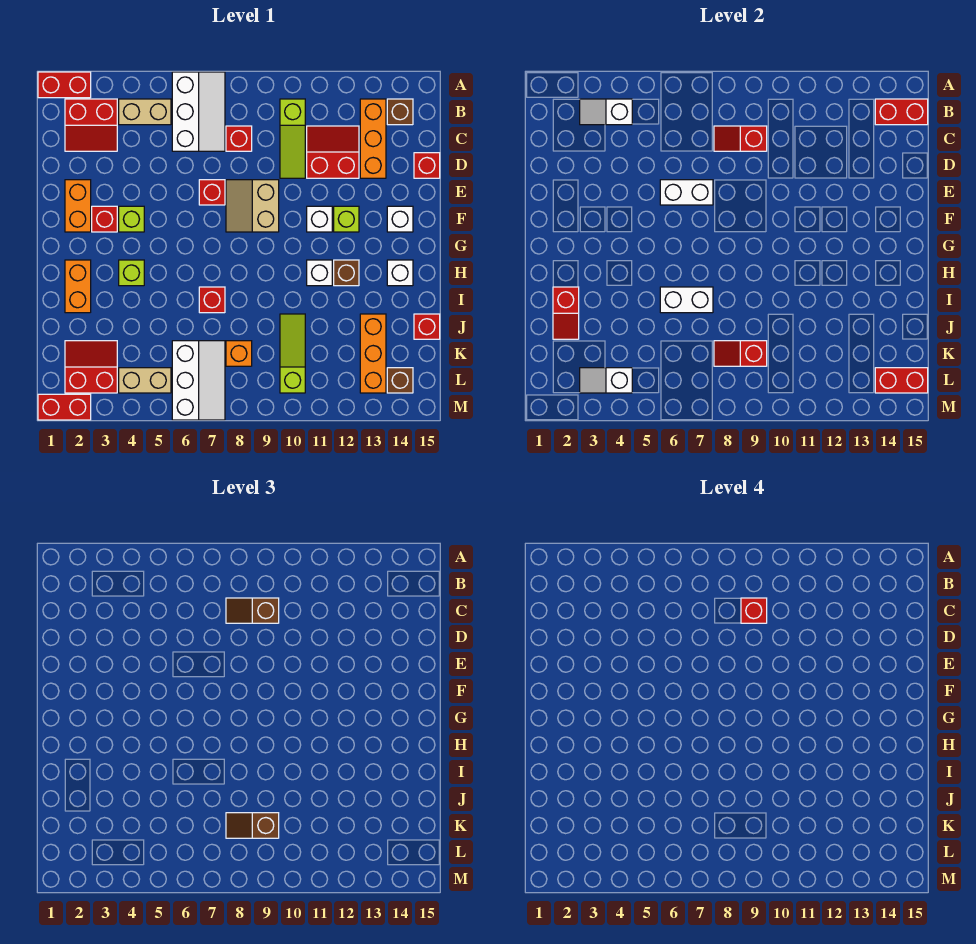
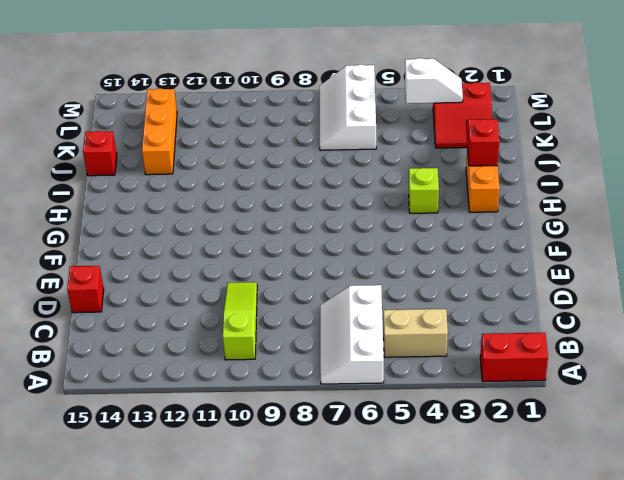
none -> red slope B2:C3 level 1 top B
none -> orange brick B13:D13 level 1
none -> brown brick B14 level 1
none -> red brick C8 level 1

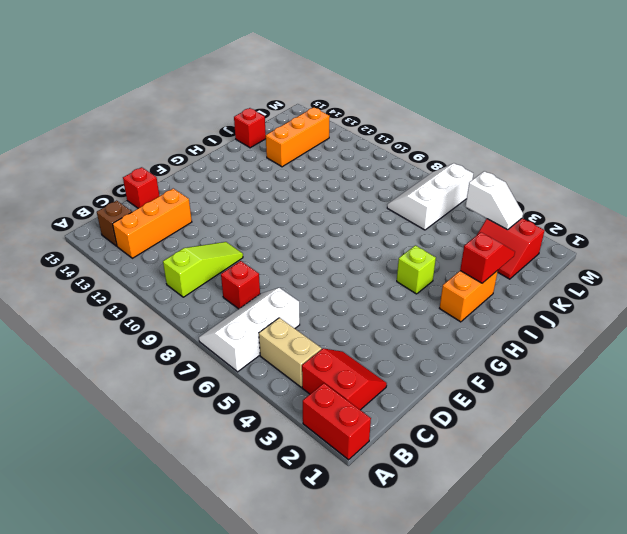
none -> red slope C11:D12 level 1 top D
none -> orange brick E2:F2 level 1
none -> red brick E7 level 1
none -> tan slope E8:F9 level 1 top 9

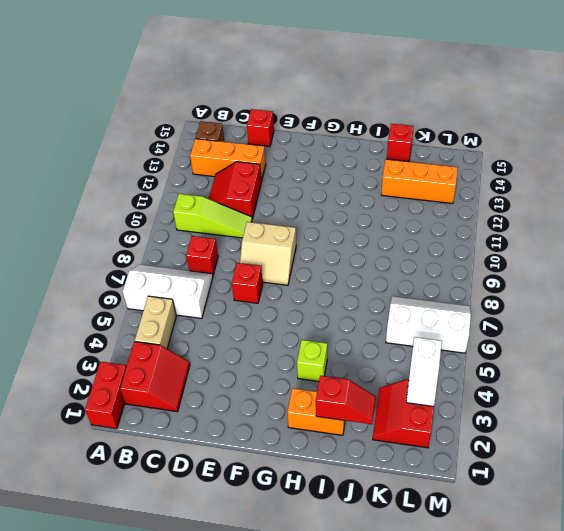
none -> orange brick E2:F2 level 1
none -> red brick F3 level 1
none -> lime brick F4 level 1
none -> white brick F11 level 1

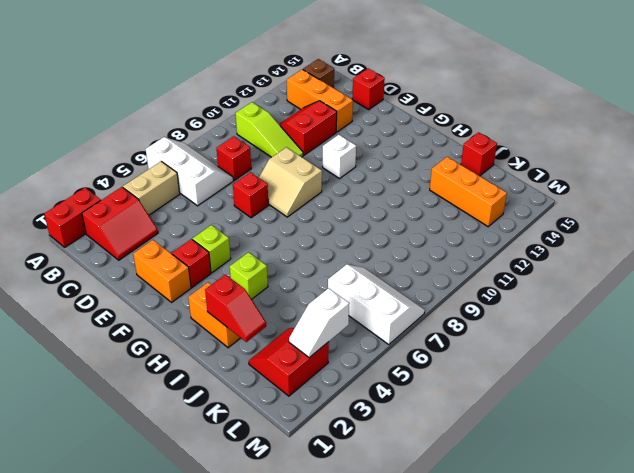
none -> lime brick F12 level 1
none -> white brick F14 level 1
none -> white brick H11 level 1
none -> brown brick H12 level 1

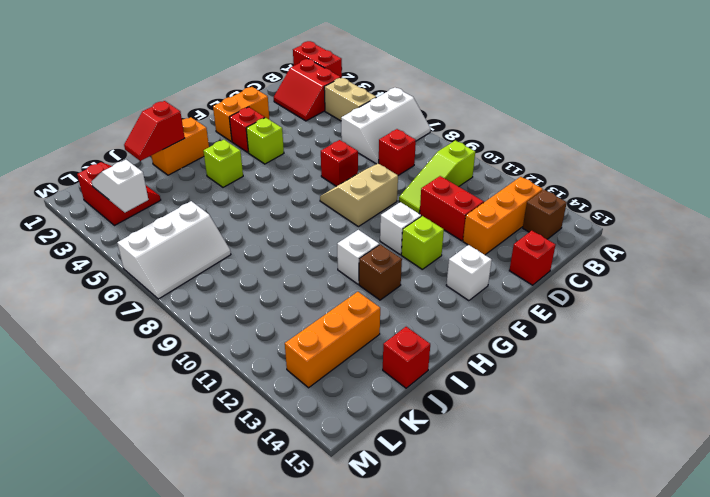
none -> white brick H14 level 1
none -> red brick I7 level 1
none -> lime slope J10:L10 level 1 top L
none -> orange brick K8 level 1

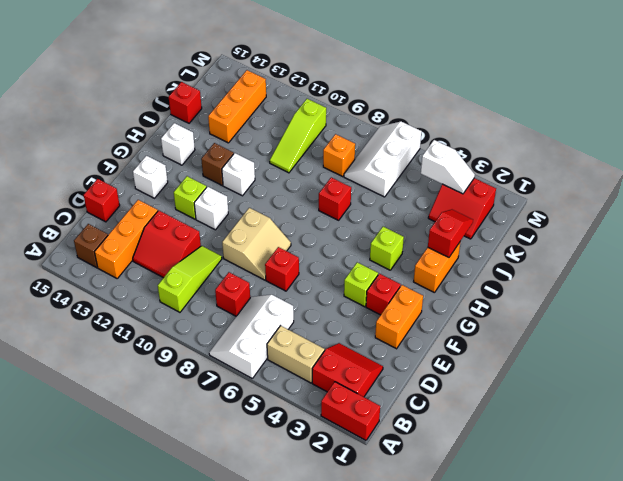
none -> tan brick L4:L5 level 1
none -> brown brick L14 level 1
none -> red brick M1:M2 level 1
none -> white slope B3:B4 level 2 top 4

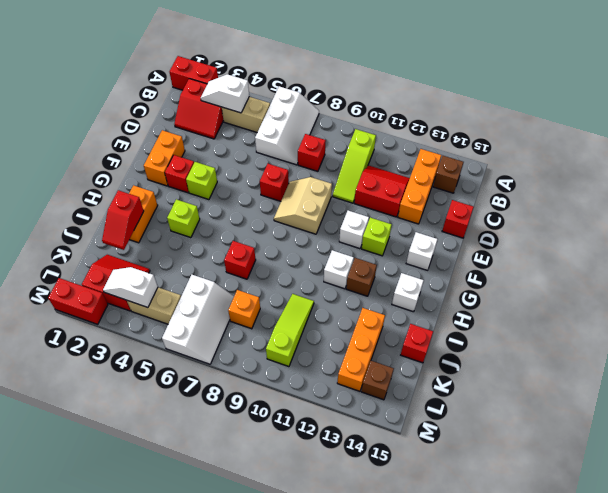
none -> red brick B14:B15 level 2
none -> red slope C8:C9 level 2 top 9
none -> white brick E6:E7 level 2
none -> white brick I6:I7 level 2

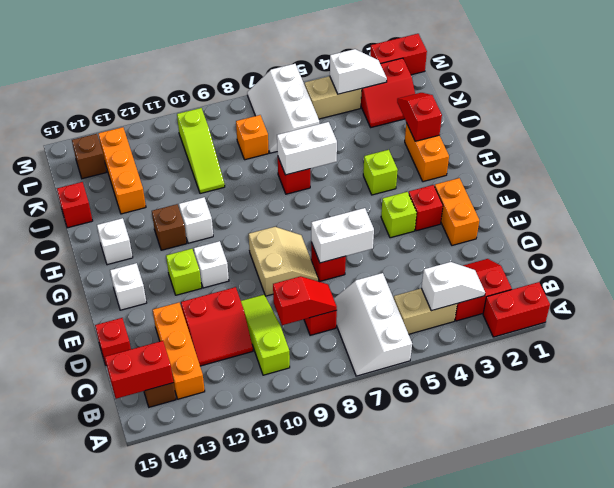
none -> red slope K8:K9 level 2 top 9
none -> red brick L14:L15 level 2
none -> brown slope C8:C9 level 3 top 9
none -> brown slope K8:K9 level 3 top 9

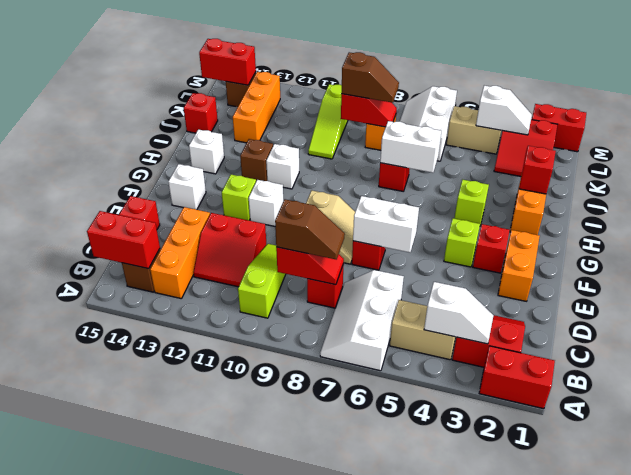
none -> red brick C9 level 4

